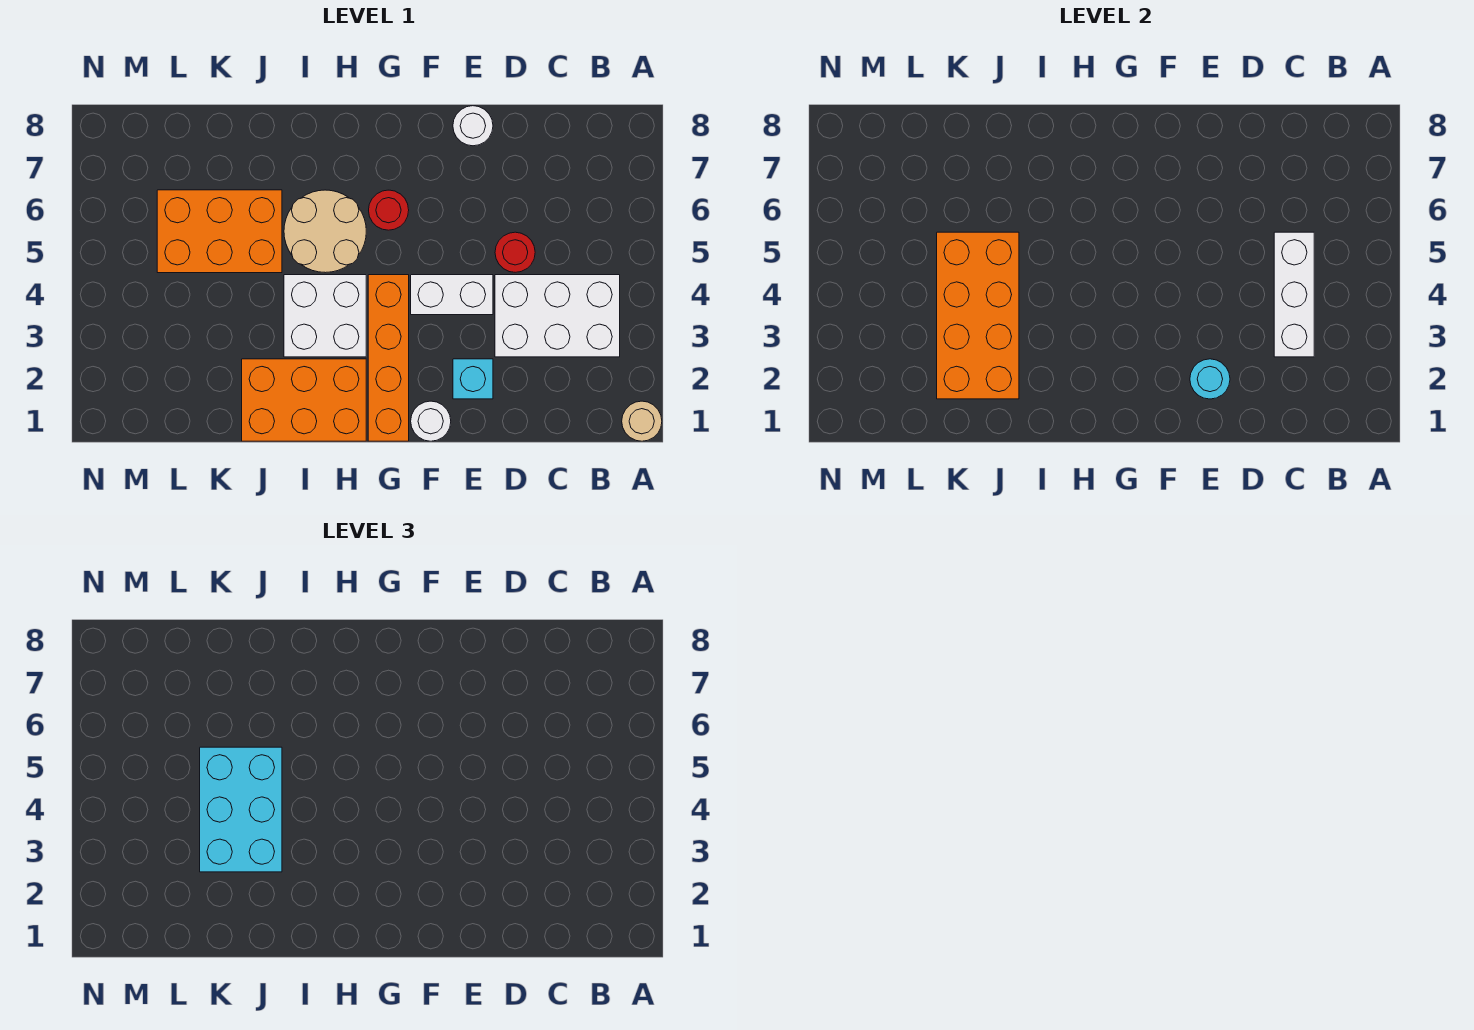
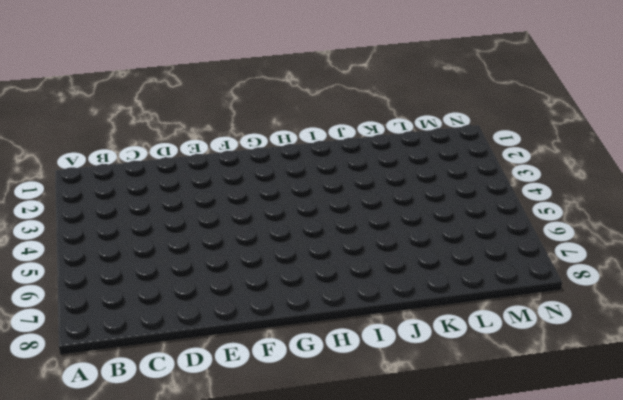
none -> tan round brick A1 level 1
none -> white brick B3:D4 level 1
none -> red round brick D5 level 1

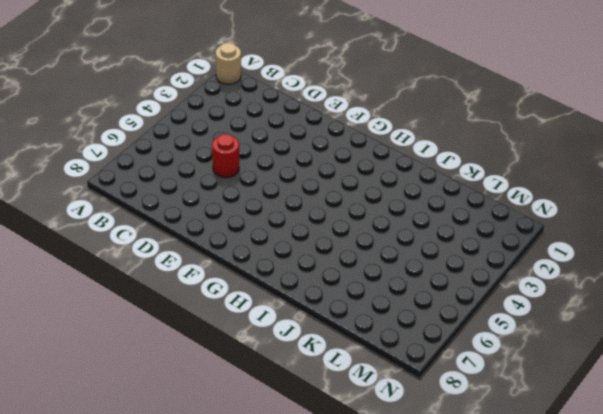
none -> white brick B3:D4 level 1
none -> cyan brick E2 level 1
none -> white brick E4:F4 level 1

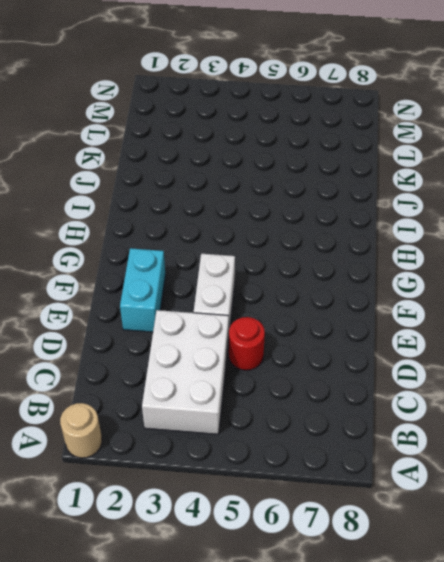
cyan brick E2:F2 level 1 -> cyan brick E2 level 1
none -> white round brick E8 level 1
none -> white round brick F1 level 1
none -> orange brick G1:G4 level 1

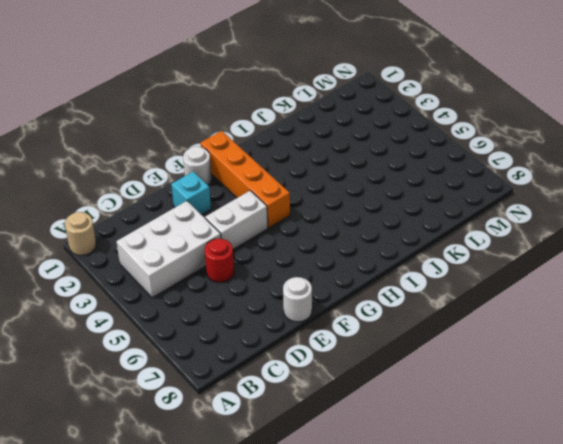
none -> red round brick G6 level 1
none -> orange brick H1:J2 level 1
none -> white brick H3:I4 level 1

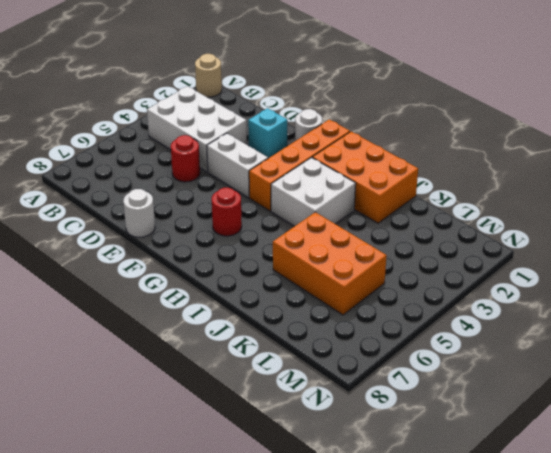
none -> tan round brick H5:I6 level 1
none -> white brick C3:C5 level 2
none -> cyan round brick E2 level 2

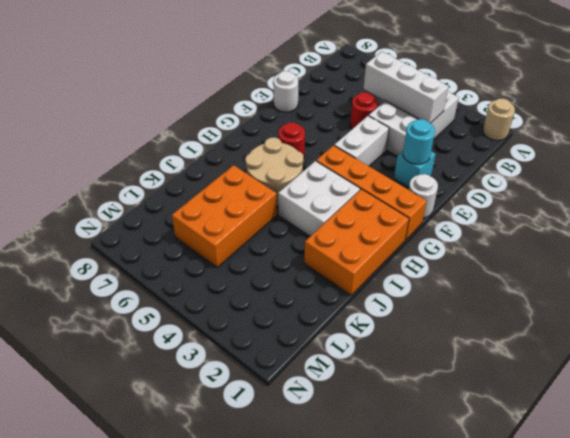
none -> orange brick J2:K5 level 2
none -> cyan brick J3:K5 level 3

